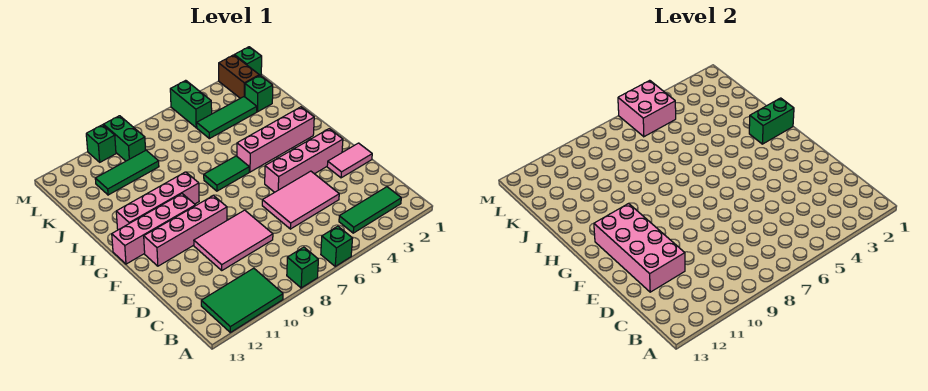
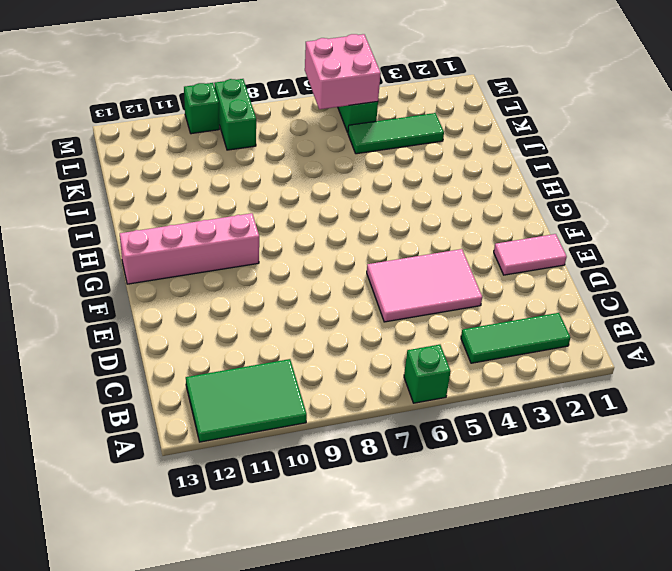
none -> green brick A8 level 1
none -> pink tile D8:E10 level 1
none -> pink brick F2:F5 level 1

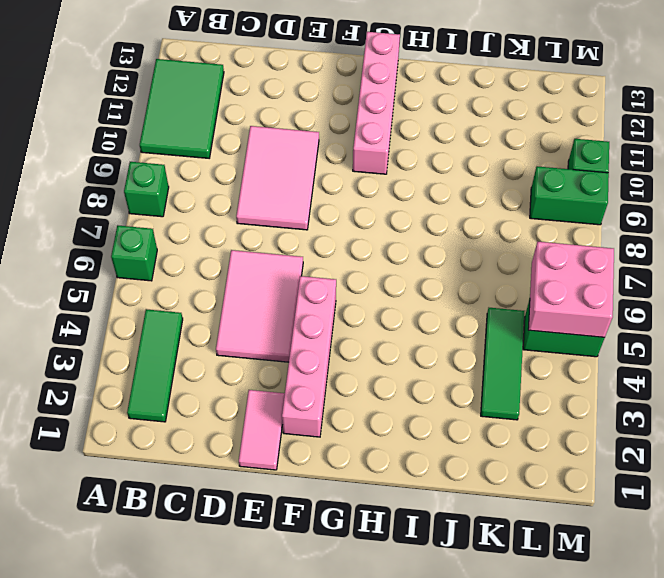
none -> pink brick F9:F12 level 1
none -> pink brick H2:H5 level 1
none -> green tile H6:H7 level 1

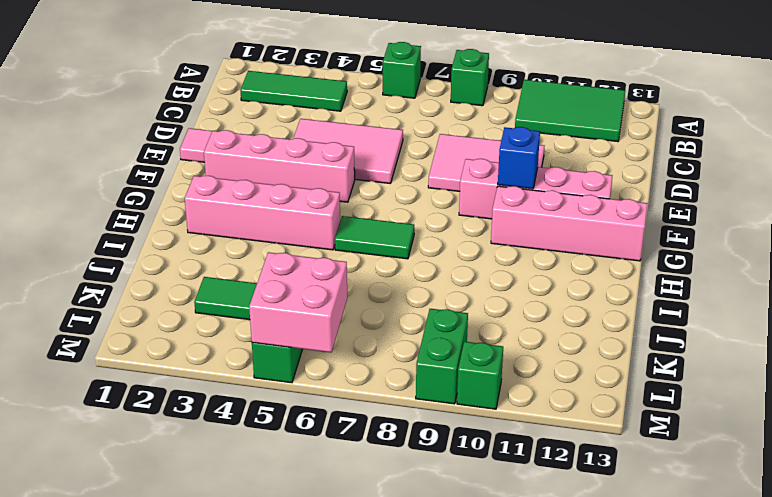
blue brick F10 level 2 -> none
none -> pink brick H9:H12 level 1
none -> green brick K2 level 1
none -> green tile K9:K11 level 1

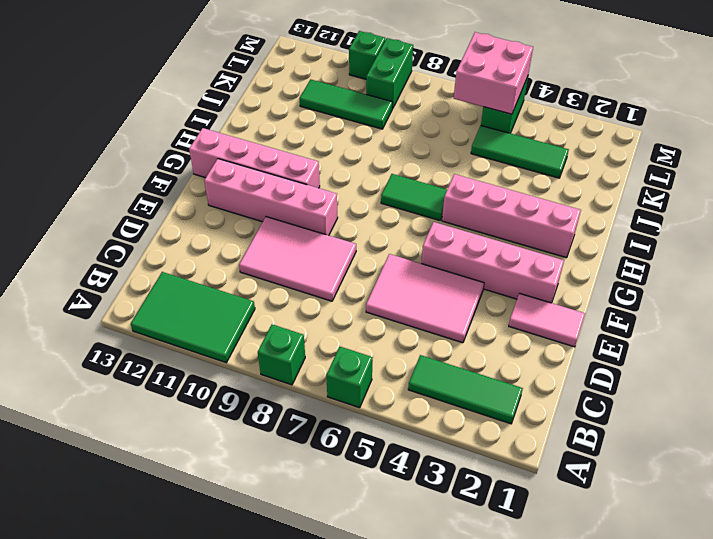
none -> pink brick H9:H12 level 1
none -> green brick K2 level 1
none -> brown brick L2:M2 level 1

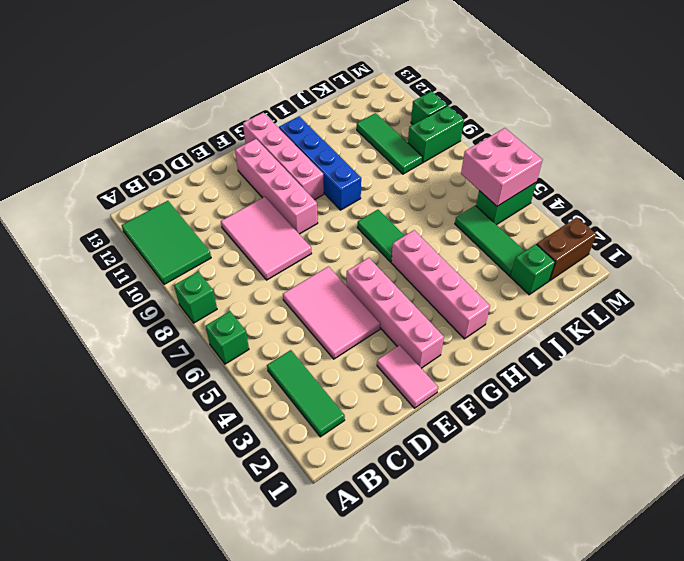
blue brick H9:H12 level 1 -> pink brick H9:H12 level 1
none -> green brick M1 level 1
none -> pink brick D11:G12 level 2
none -> green brick H1:H2 level 2

